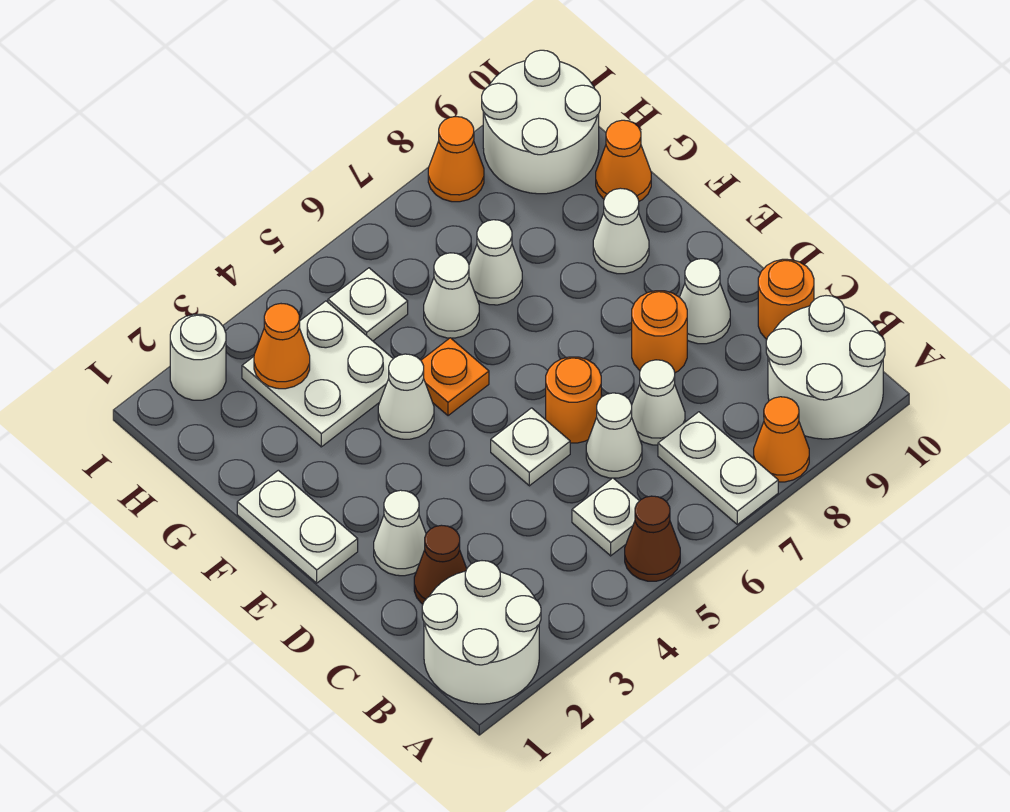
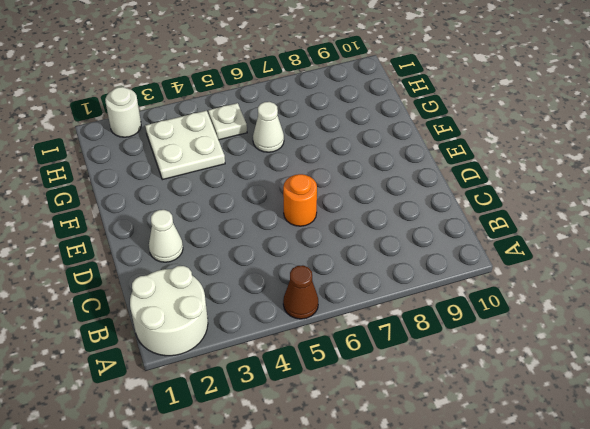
none -> white plate A7:B7 level 1
none -> orange cone A8 level 1
none -> white round brick A9:B10 level 1

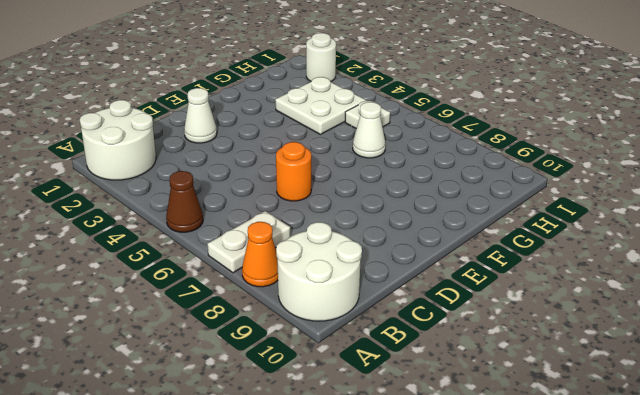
none -> white plate B5 level 1
none -> brown cone C2 level 1
none -> white cone C6 level 1

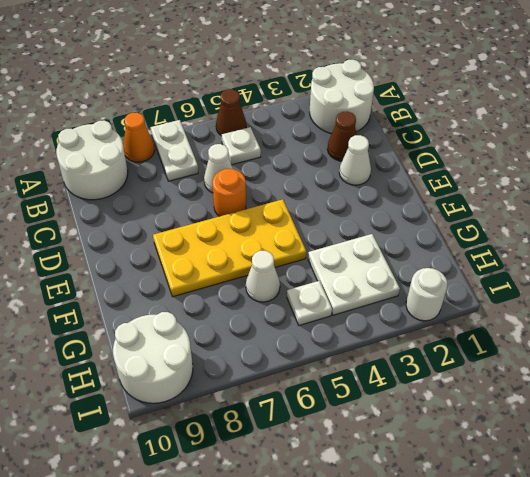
yellow plate E5:F8 level 1 -> orange plate F5 level 1
none -> white cone C7 level 1
none -> orange round brick C10 level 1
none -> white plate D5 level 1

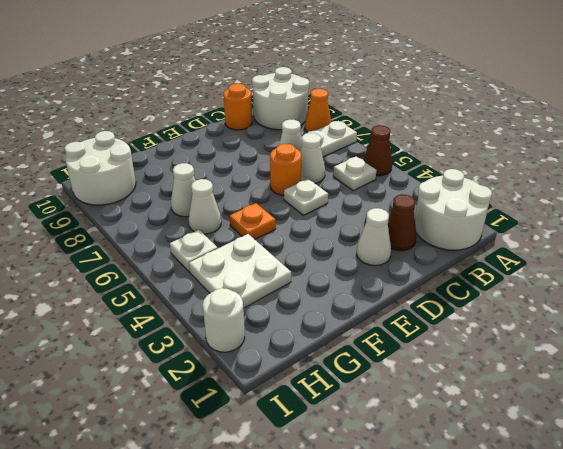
none -> orange round brick D8 level 1
none -> white cone D9 level 1
none -> white plate E1:F1 level 1

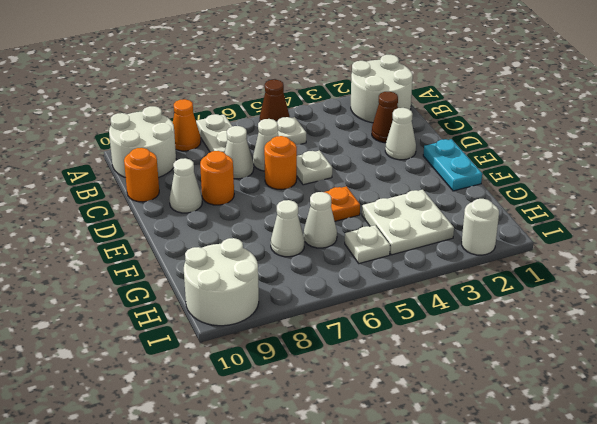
cyan plate E1:F1 level 1 -> white plate E1:F1 level 1
none -> white cone F4 level 1
none -> white cone F9 level 1
none -> orange cone G10 level 1

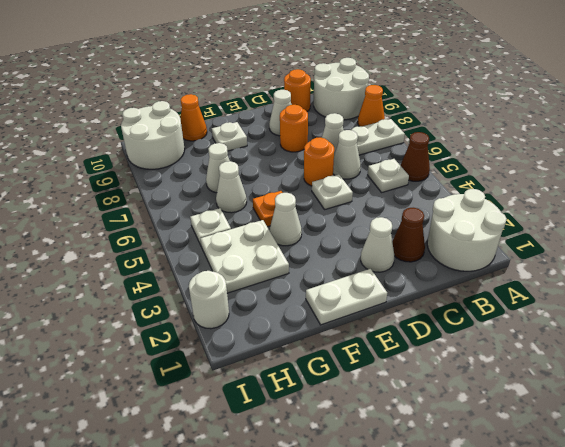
white plate F9 level 1 -> white cone F9 level 1
none -> orange cone I8 level 1
none -> orange cone H3 level 2

